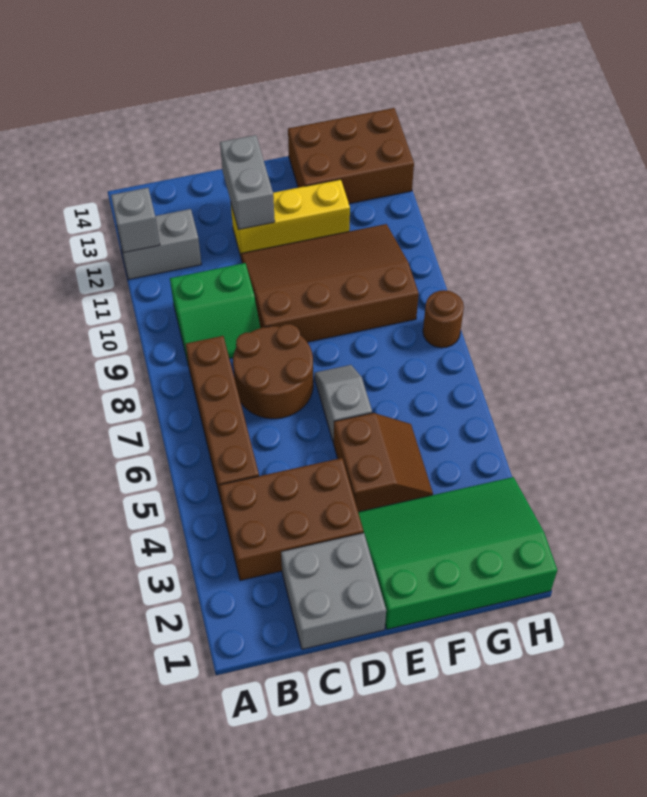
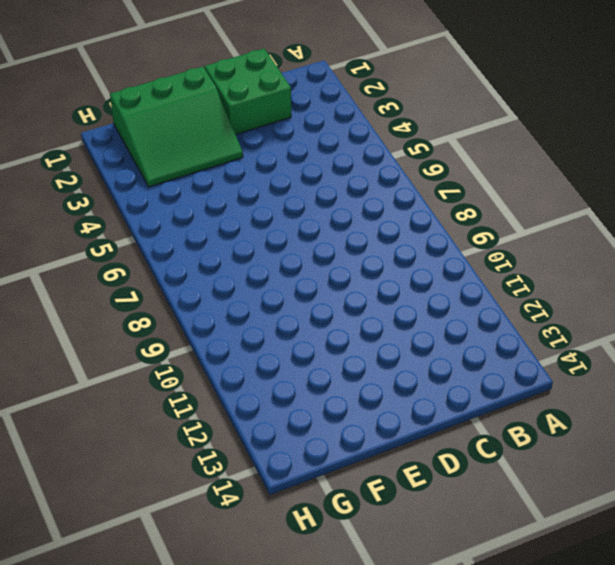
green brick C1:D2 level 1 -> grey brick C1:D2 level 1
green slope E1:G3 level 1 top 1 -> green slope E1:H3 level 1 top 1
none -> grey brick A12:B12 level 1
none -> brown brick B3:D4 level 1
none -> brown brick B5:B8 level 1

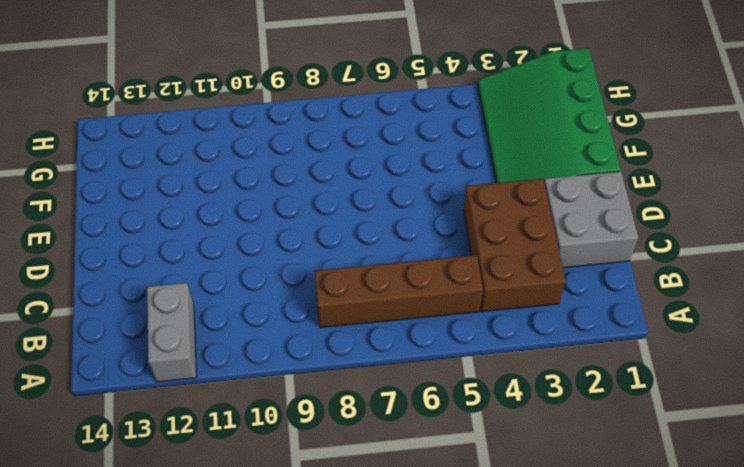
none -> green slope B9:C10 level 1 top 10
none -> brown round brick C7:D8 level 1
none -> brown slope D9:G11 level 1 top 9

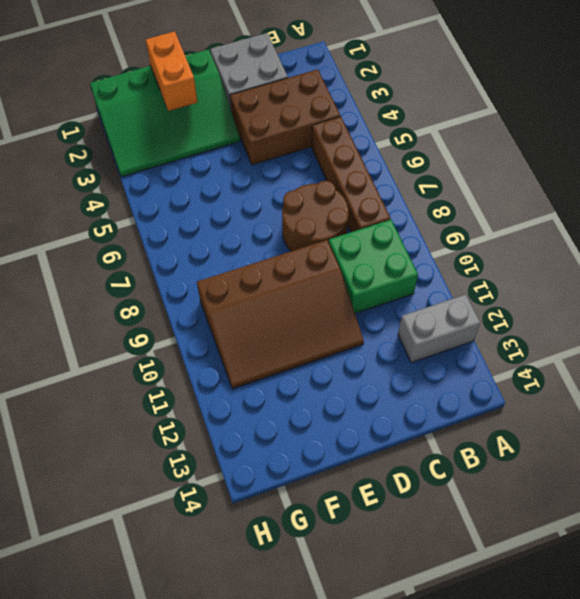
green brick B9:C10 level 1 -> green slope B9:C10 level 1 top 10
orange brick F1:F2 level 2 -> none
none -> yellow brick D12:F12 level 1
none -> brown slope E4:F5 level 1 top E
none -> grey slope E6:E7 level 1 top 6

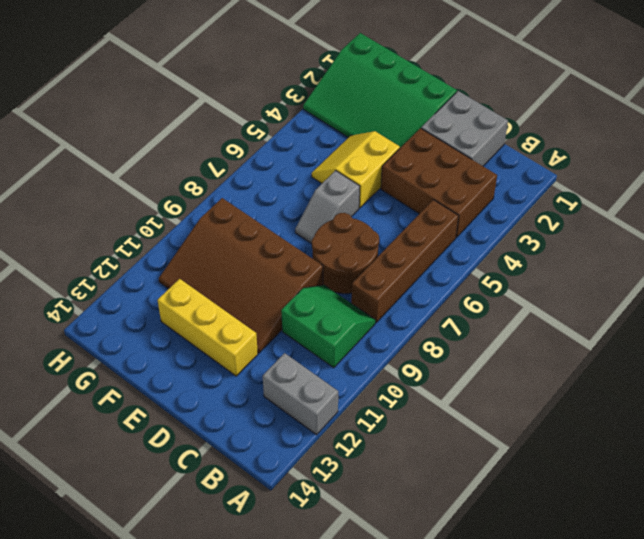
yellow slope E4:F5 level 1 top E -> brown slope E4:F5 level 1 top E
none -> brown brick F13:H14 level 1
none -> brown round brick H8 level 1
none -> grey brick A12 level 2

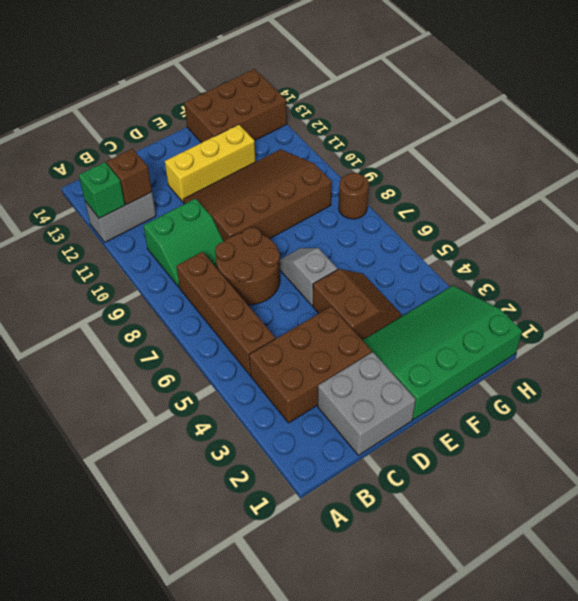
green brick A12 level 2 -> grey brick A12 level 2
brown brick B12 level 2 -> none
none -> grey brick D12:D13 level 2

